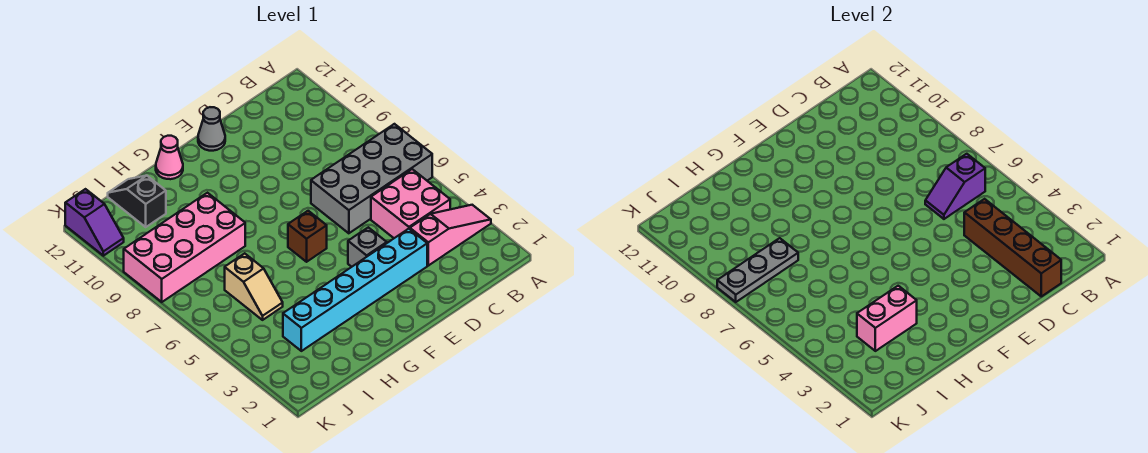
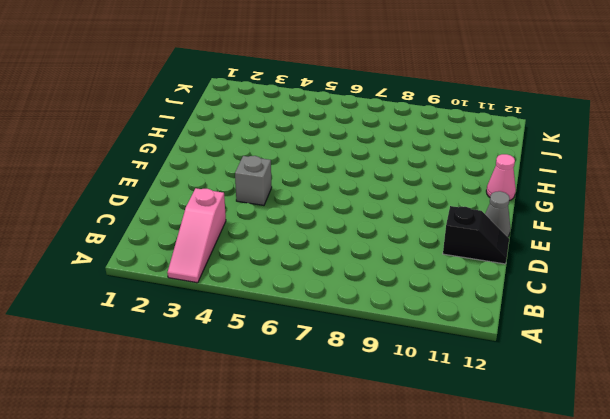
black slope D11:D12 level 1 top 11 -> black slope I11:I12 level 1 top 11
none -> grey brick A6:D7 level 1
none -> pink brick B4:C5 level 1
none -> cyan brick D3:I3 level 1

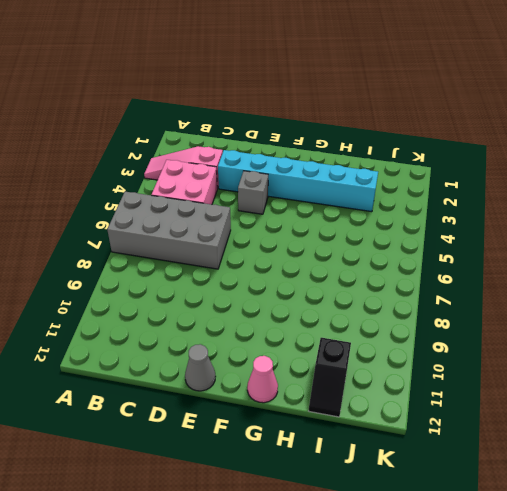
none -> brown brick F6 level 1
none -> pink brick H8:K9 level 1
none -> tan slope I5:I6 level 1 top 6

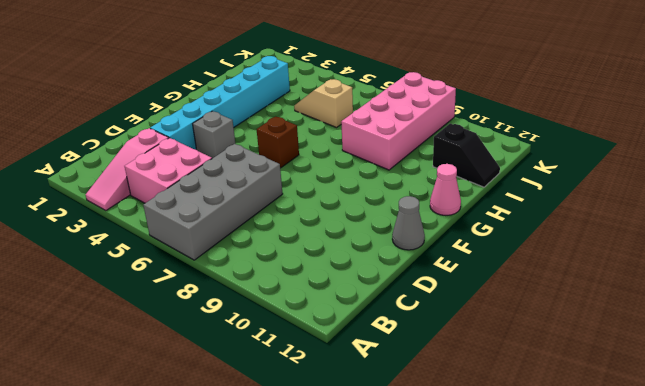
none -> purple slope K11:K12 level 1 top 12
none -> purple slope B6:C6 level 2 top B
none -> brown brick C1:C4 level 2

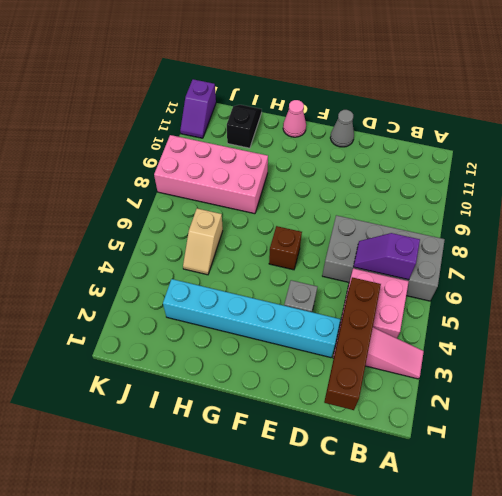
none -> pink brick H3:I3 level 2
none -> grey plate I8:K8 level 2

